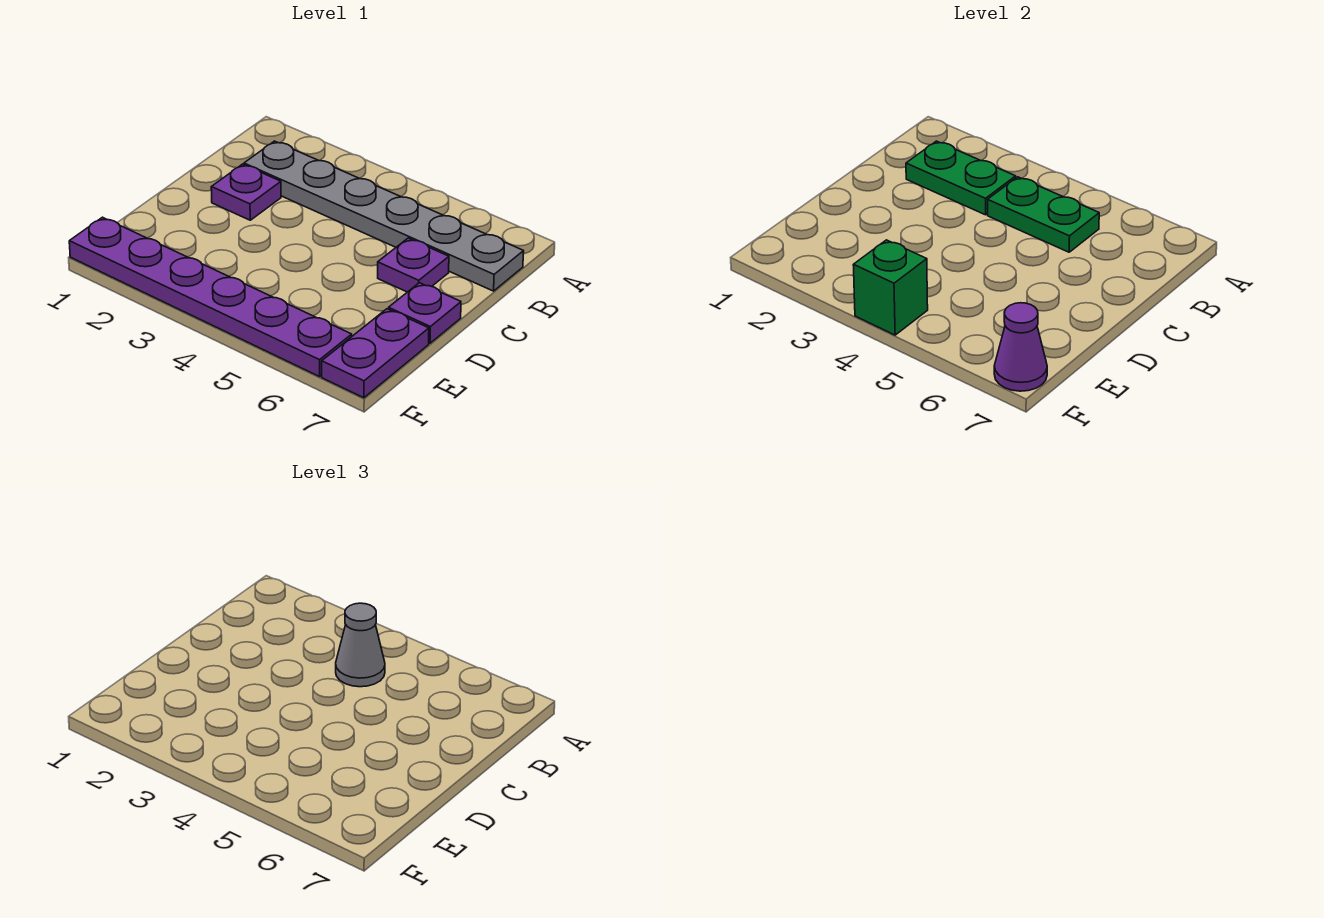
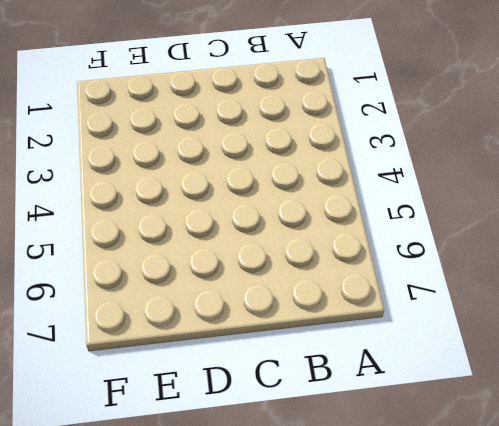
none -> grey plate B2:B7 level 1
none -> purple plate C2 level 1

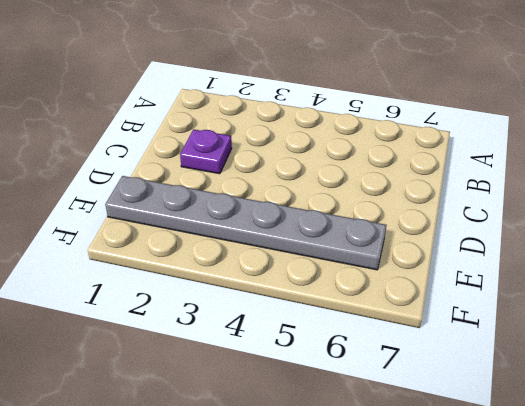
grey plate E1:E6 level 1 -> grey plate B2:B7 level 1
none -> purple plate C6 level 1
none -> purple plate D7 level 1

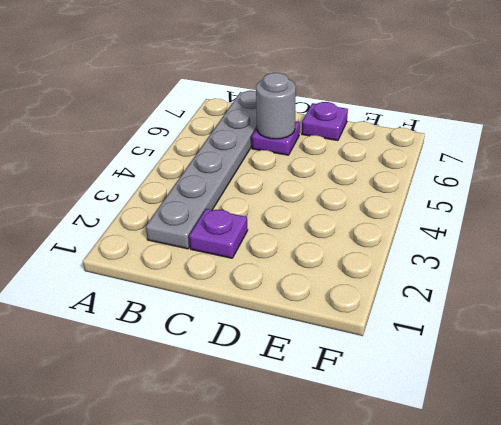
grey round brick C6 level 2 -> none
none -> purple plate E7:F7 level 1
none -> purple plate F1:F6 level 1

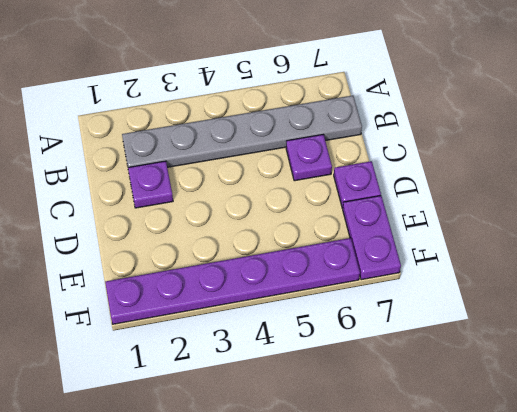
none -> green plate B2:B3 level 2
none -> green plate B4:B5 level 2

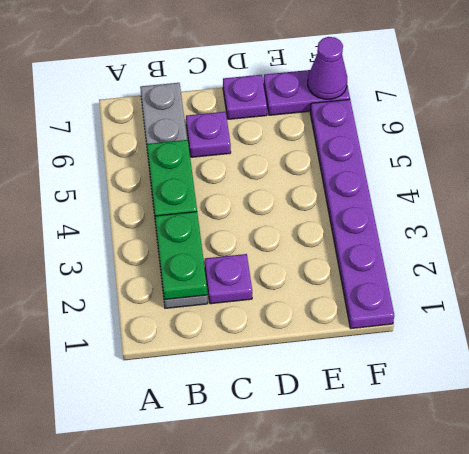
none -> green brick F4 level 2
none -> grey cone B4 level 3

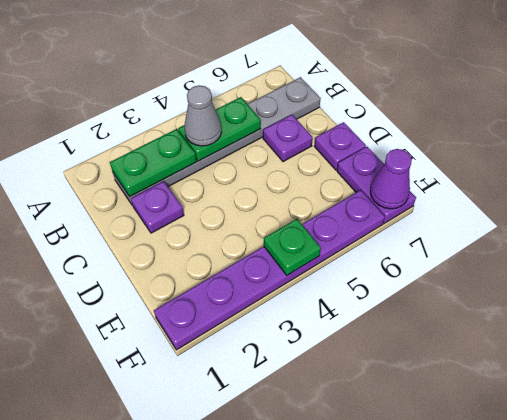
green plate F4 level 2 -> green brick F4 level 2

